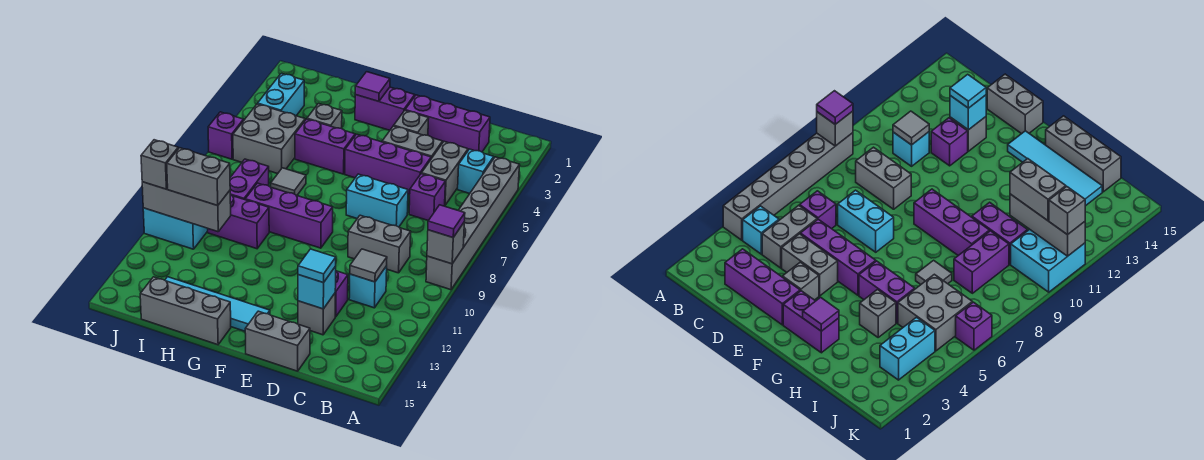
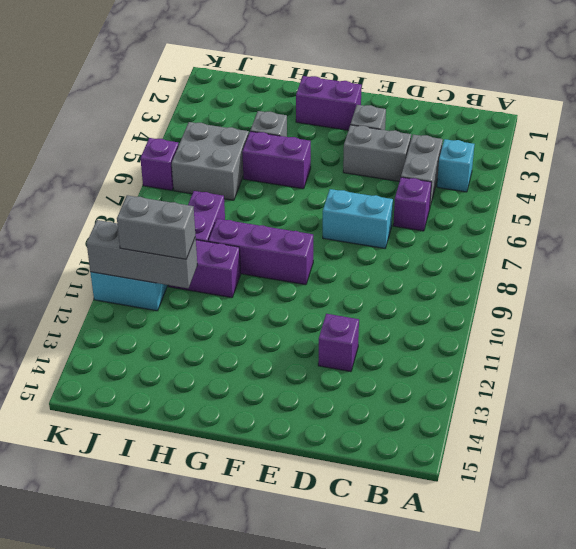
none -> grey brick A4:A9 level 1
none -> purple brick C2:E2 level 1
none -> grey brick C9:D9 level 1
none -> cyan brick C11 level 1

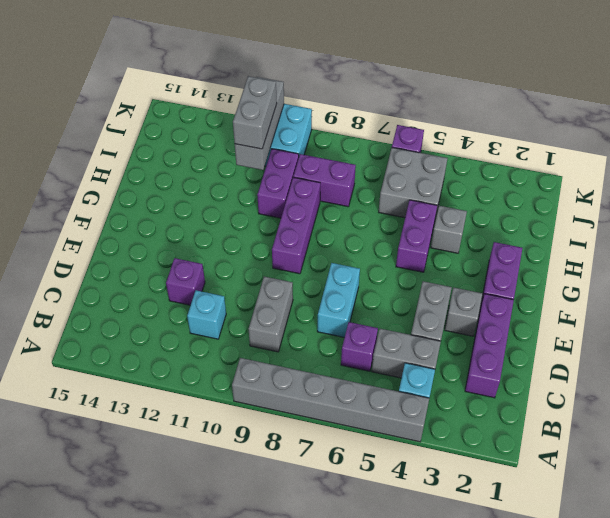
none -> purple brick D5:F5 level 1
none -> grey brick D13 level 1
none -> grey brick D15:E15 level 1
none -> cyan tile F14:I14 level 1

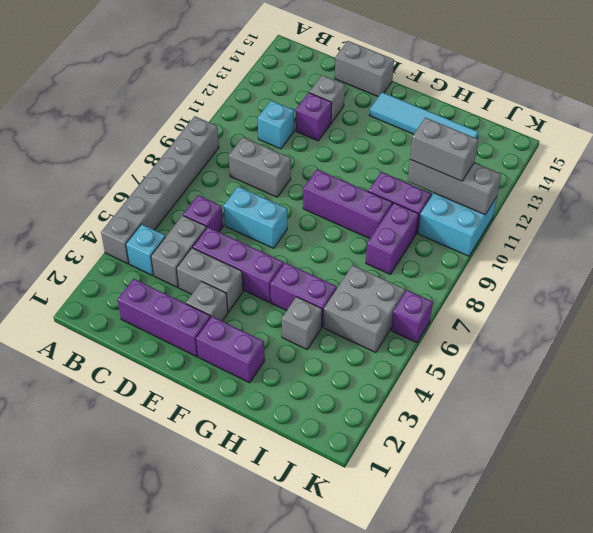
none -> grey brick G15:I15 level 1
none -> grey tile H7 level 1
none -> cyan brick J3:J4 level 1
none -> grey brick A9 level 2

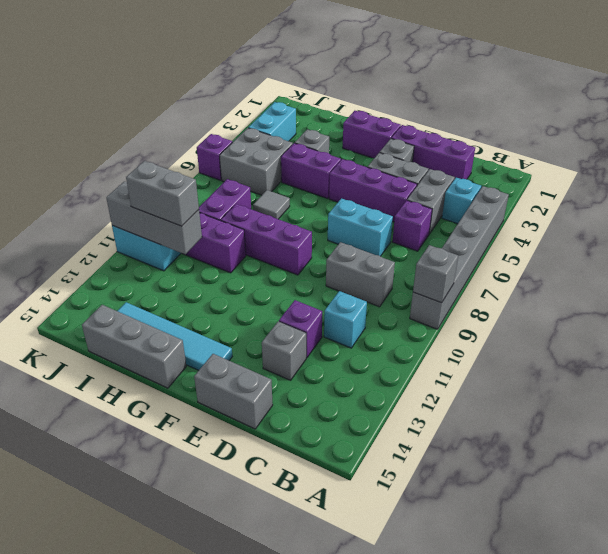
none -> grey tile C11 level 2
none -> cyan brick D13 level 2
none -> purple tile G2 level 2
none -> purple tile A9 level 3

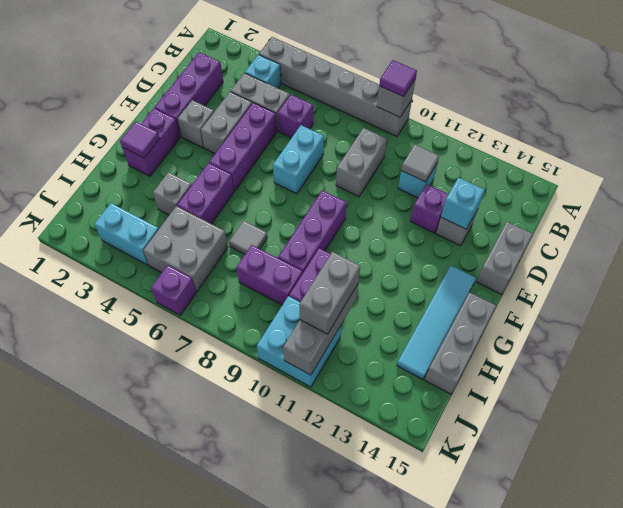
none -> cyan tile D13 level 3
none -> grey brick K11 level 3

